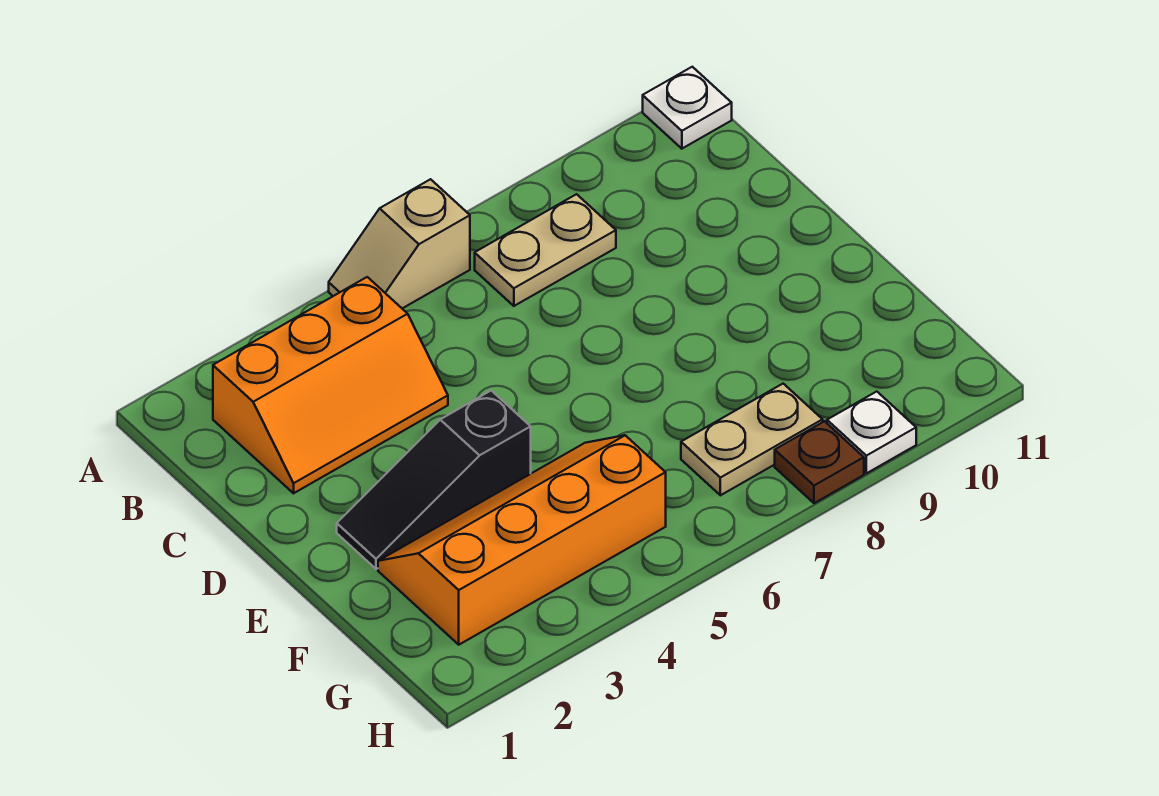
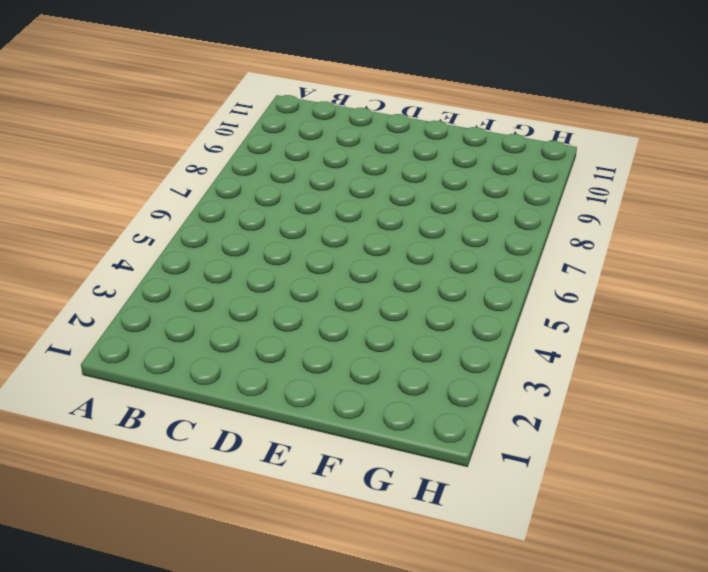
none -> tan slope A5:A6 level 1 top 6
none -> white plate A11 level 1

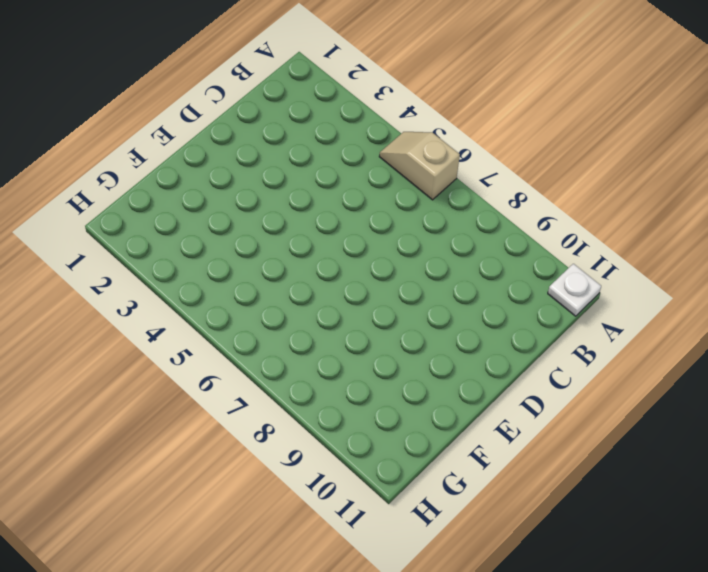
none -> orange slope B2:C4 level 1 top B
none -> tan plate B7:B8 level 1

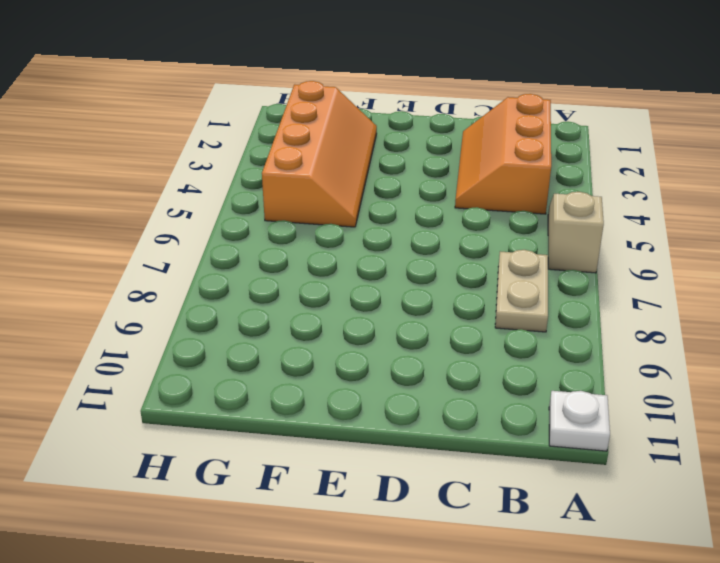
none -> black slope E2:E4 level 1 top 4
none -> tan plate G7:G8 level 1

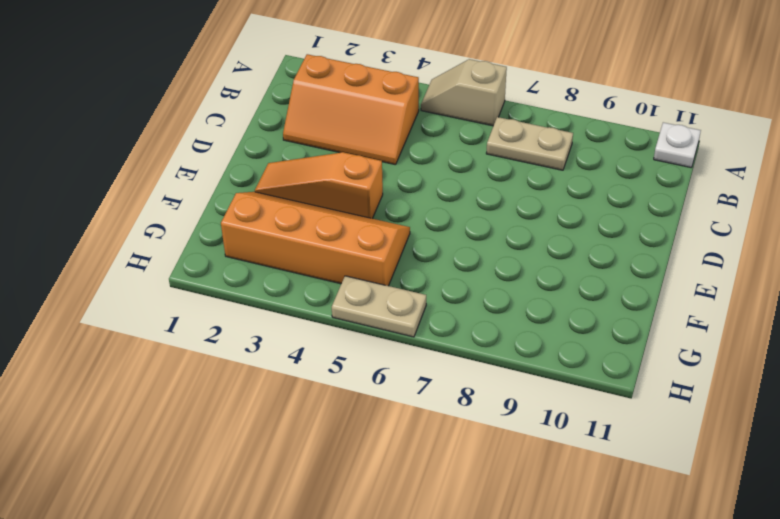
orange slope E2:E4 level 1 top 4 -> black slope E2:E4 level 1 top 4
tan plate H5:H6 level 1 -> tan plate G7:G8 level 1
none -> brown plate H8 level 1
none -> white plate H9 level 1

